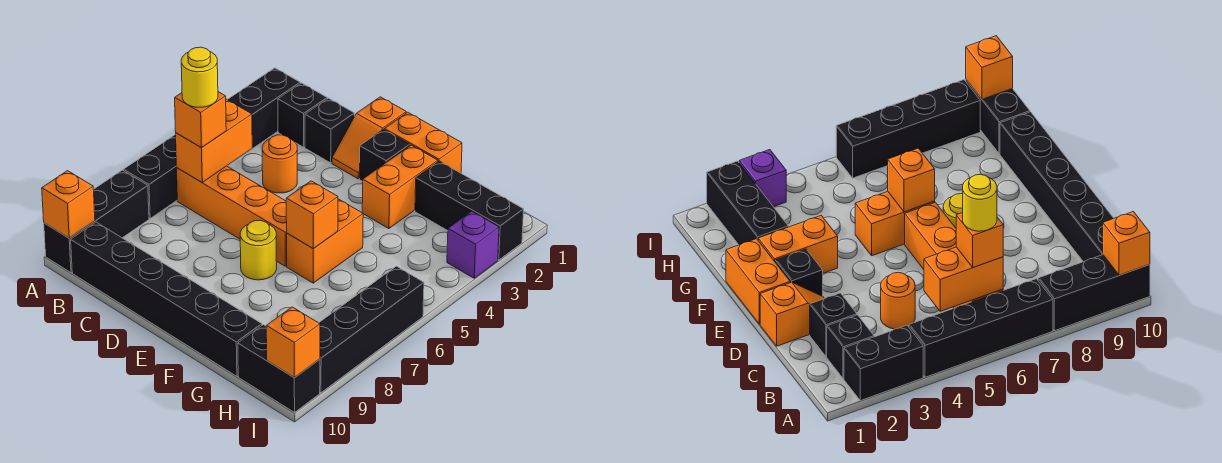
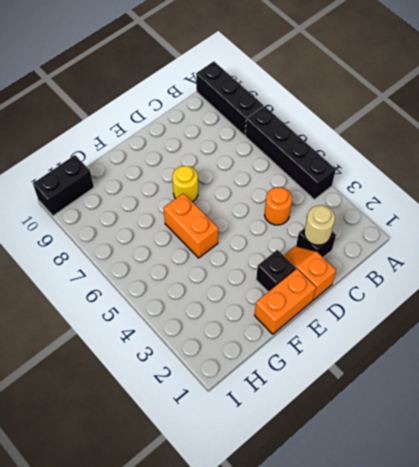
tan round brick C2 level 2 -> none
none -> black brick A2:A3 level 1
none -> black brick B2 level 1
none -> orange brick B6:E6 level 1

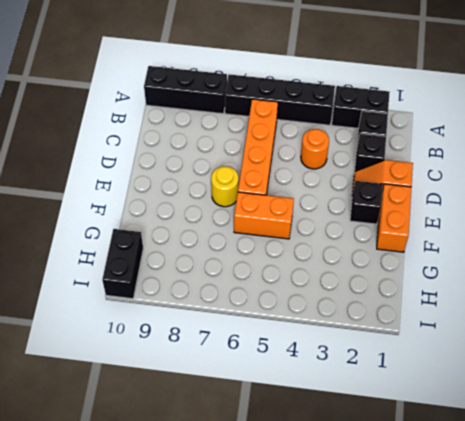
none -> black brick B10:G10 level 1
none -> orange brick F2:F3 level 1
none -> black brick G2:I2 level 1

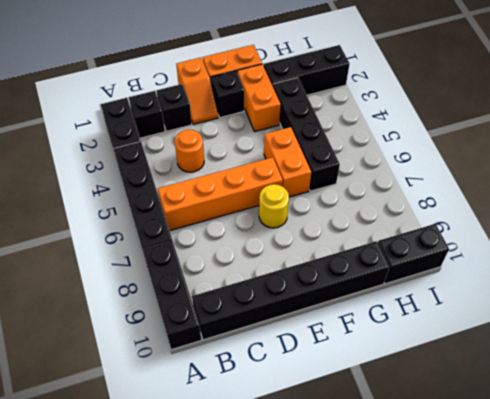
black brick G3:G6 level 1 -> black brick I6:I9 level 1
none -> purple brick I3 level 1
none -> orange brick A10 level 2
none -> orange brick B5:B6 level 2

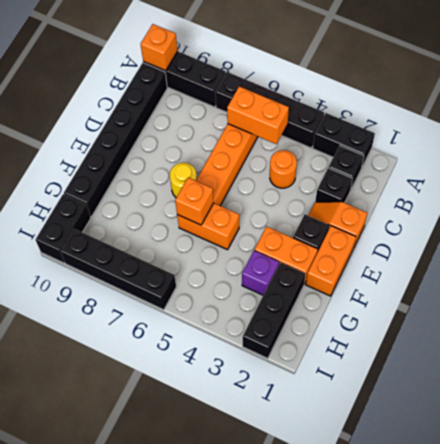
purple brick G3 level 1 -> purple brick I3 level 1
none -> orange brick I10 level 2
none -> orange brick B6 level 3
none -> yellow round brick B6 level 4

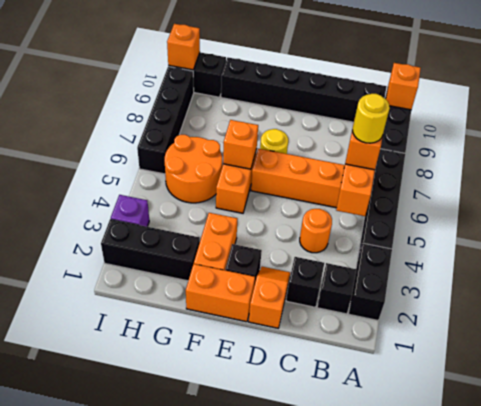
orange round brick G5:H6 level 1 -> none

